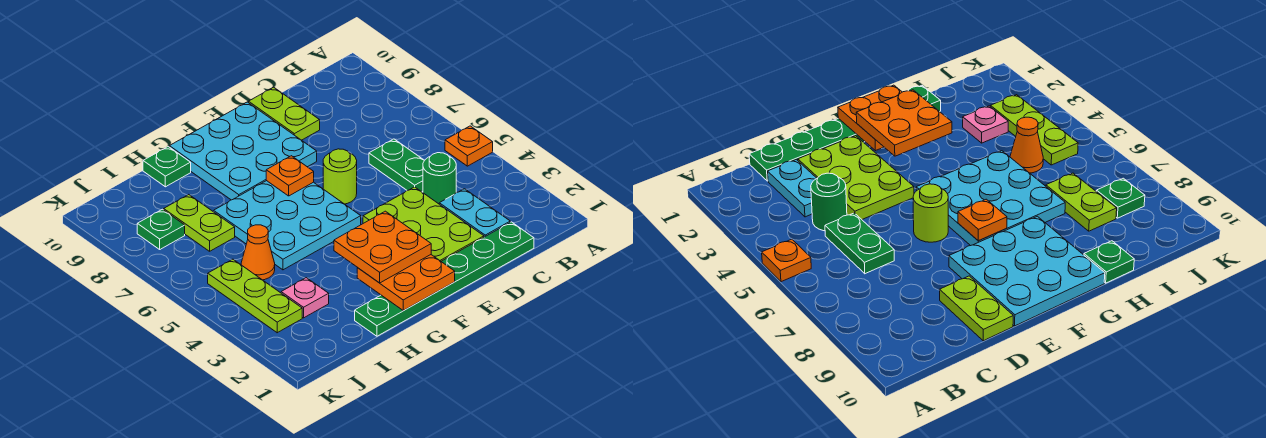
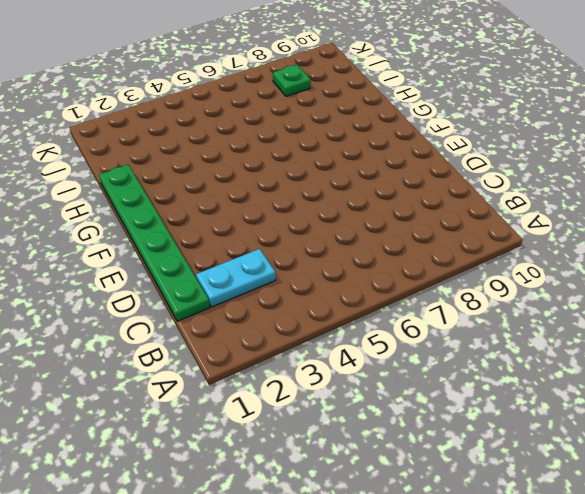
none -> orange plate A5 level 1
none -> green round brick C4 level 1
none -> green plate C5:C6 level 1

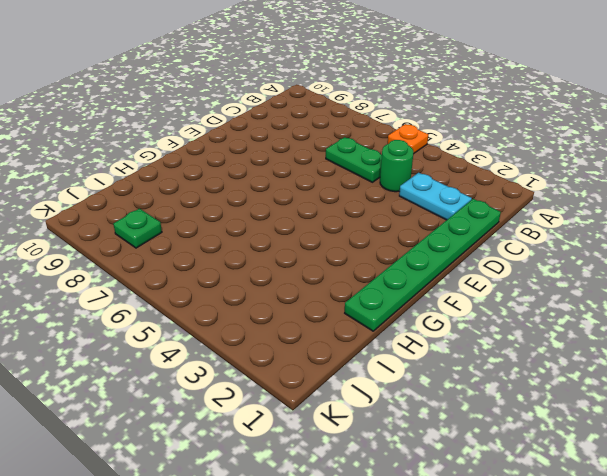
none -> lime plate D2:E4 level 1
none -> lime plate D9:D10 level 1
none -> lime round brick E6 level 1

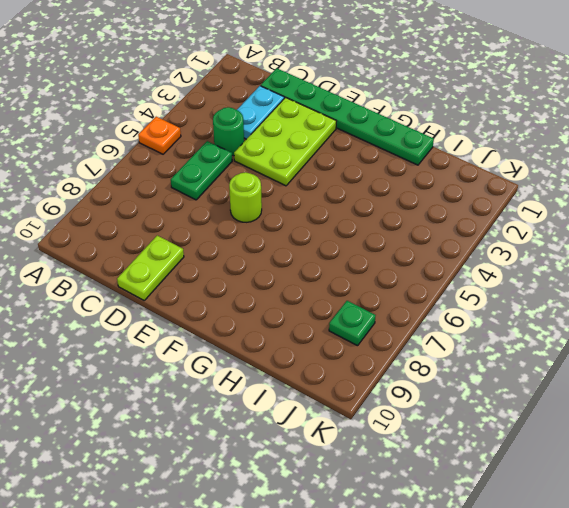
none -> cyan plate E8:G10 level 1
none -> cyan plate F5:H7 level 1
none -> green plate H10 level 1

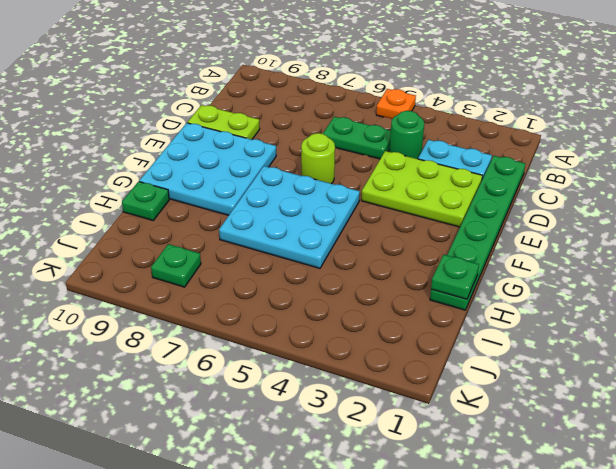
green plate H1 level 2 -> none
none -> pink plate I3 level 1
none -> orange cone I5 level 1
none -> lime plate I7:I8 level 1

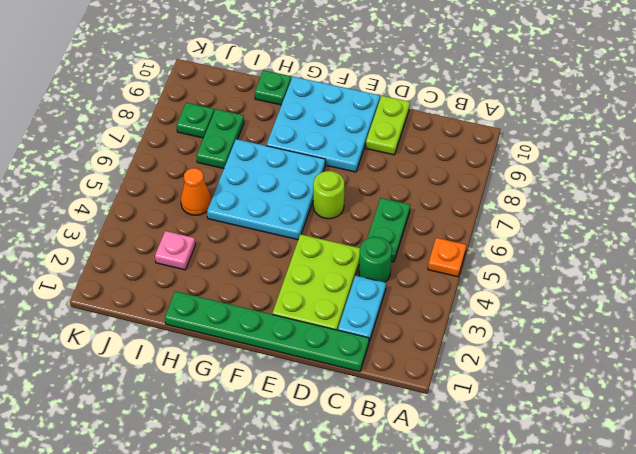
green plate I7:I8 level 1 -> lime plate I7:I8 level 1
none -> lime plate J3:J5 level 1
none -> orange plate F1:G2 level 2
none -> orange plate F7 level 2

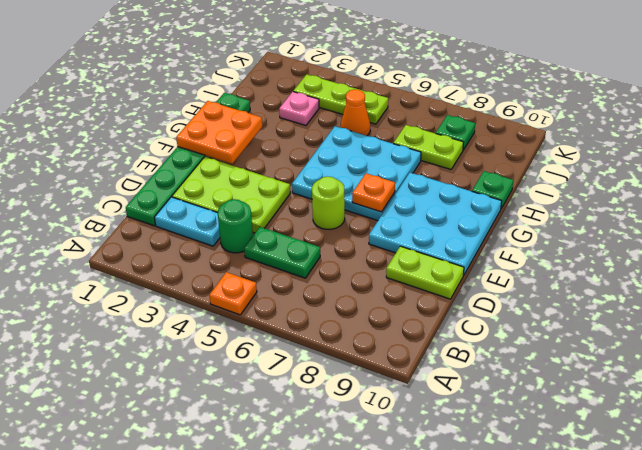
none -> orange plate F2:G3 level 3

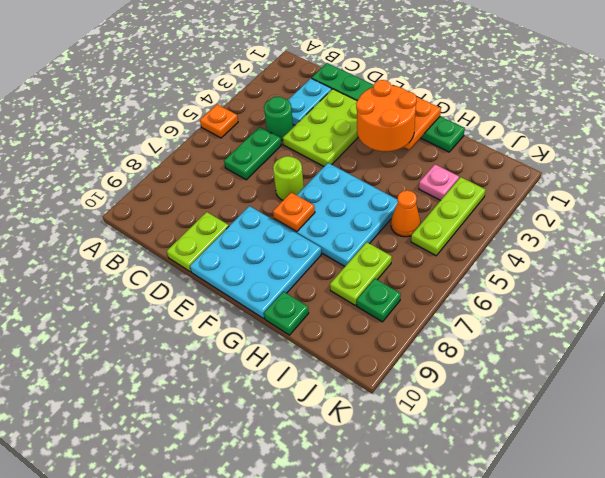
orange round brick F2:G3 level 3 -> orange plate F2:G3 level 3

